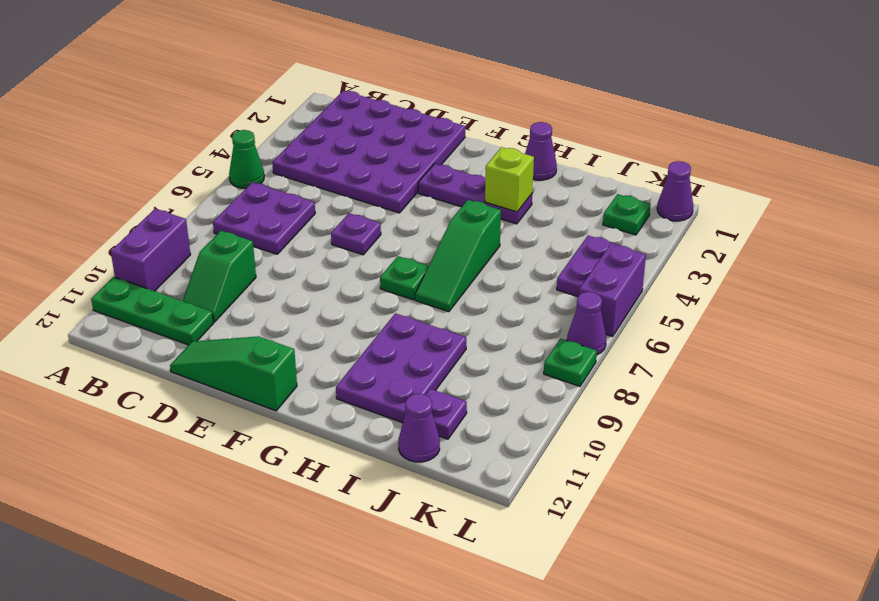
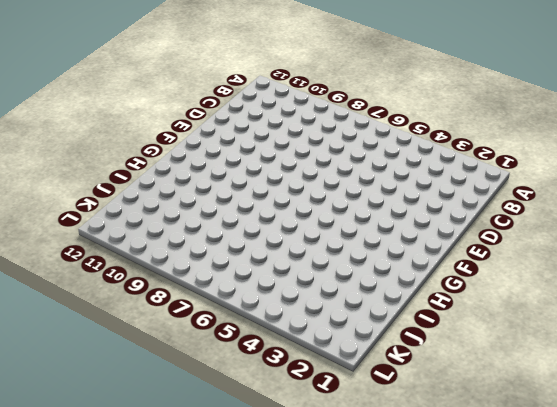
none -> green cone A5 level 1
none -> purple brick A9:A10 level 1
none -> green plate A11:C11 level 1

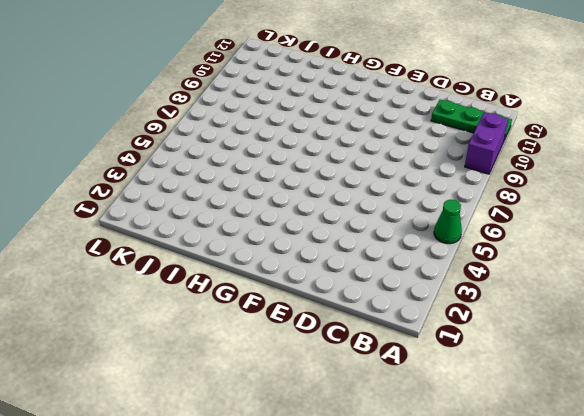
none -> purple plate B1:E4 level 1
none -> purple plate B6:C7 level 1
none -> green slope C9:C10 level 1 top 9

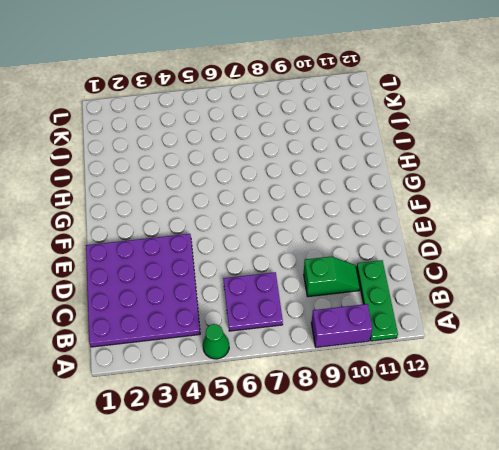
none -> green slope D12:F12 level 1 top F
none -> purple plate E6 level 1
none -> purple plate F3:H3 level 1

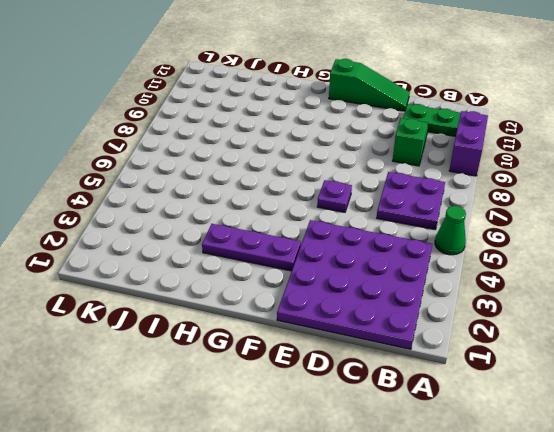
none -> green plate G7 level 1
none -> purple cone H1 level 1
none -> green slope H5:H7 level 1 top 5

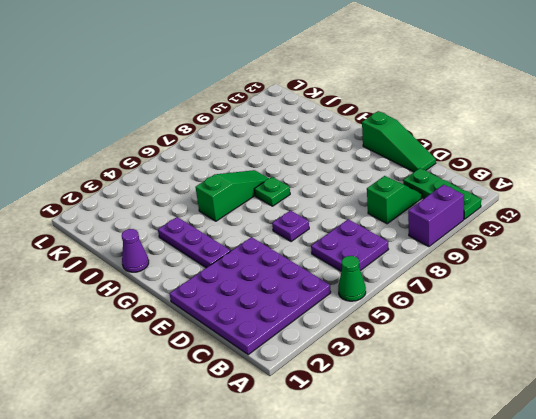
none -> purple plate H9:I11 level 1
none -> purple plate J11 level 1
none -> purple cone J12 level 1

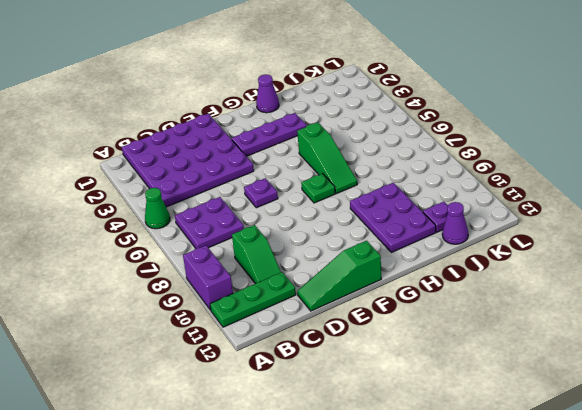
none -> green plate K2 level 1
none -> purple plate K4:K5 level 1
none -> purple cone L1 level 1

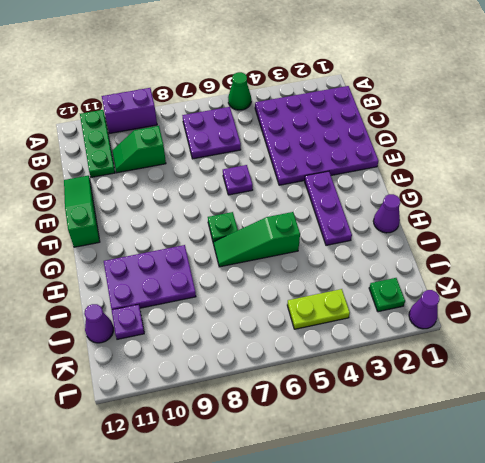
lime plate K4:K5 level 1 -> purple plate K4:K5 level 1
none -> purple brick L5:L6 level 1
none -> purple cone L7 level 1
none -> green plate L8 level 1

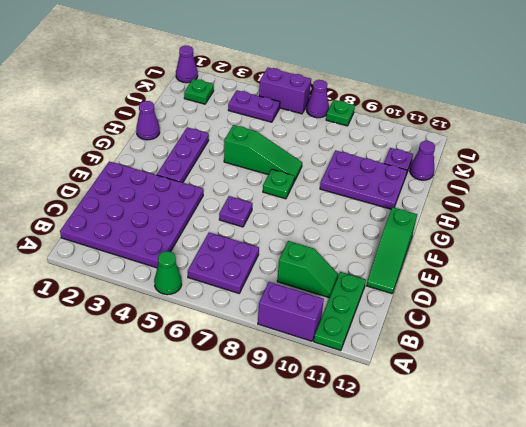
none -> lime brick H3 level 2

